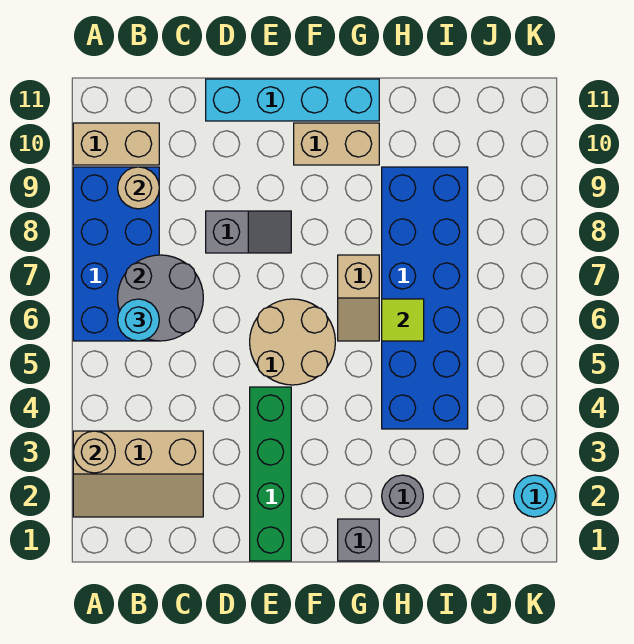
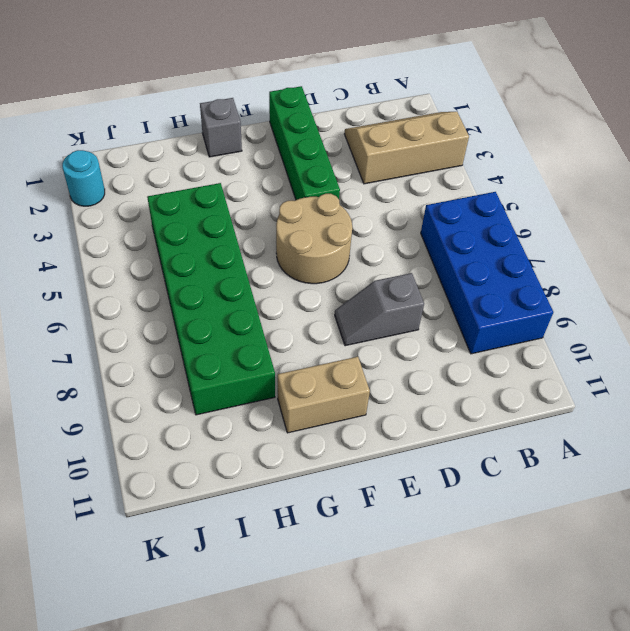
green brick H4:I9 level 1 -> blue brick H4:I9 level 1
none -> tan brick A10:B10 level 1
none -> cyan brick D11:G11 level 1
none -> tan slope G6:G7 level 1 top 7

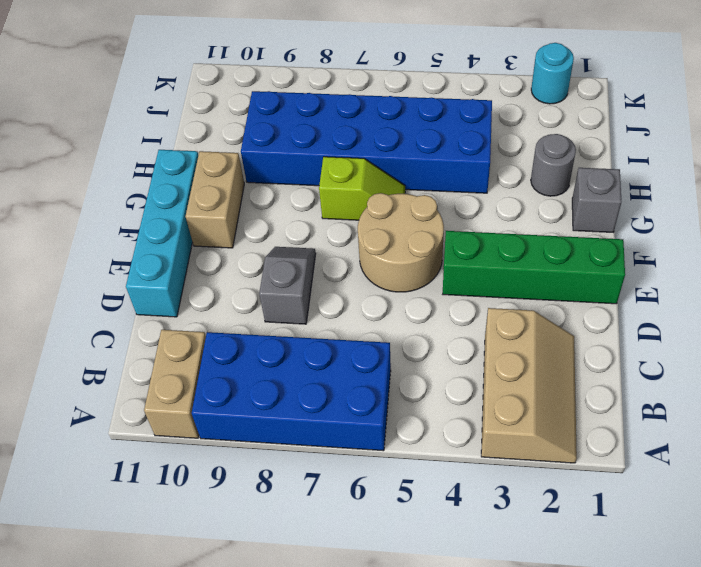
lime slope G6:G7 level 1 top 7 -> tan slope G6:G7 level 1 top 7
none -> tan round brick A3 level 2
none -> grey round brick B6:C7 level 2
none -> tan round brick B9 level 2

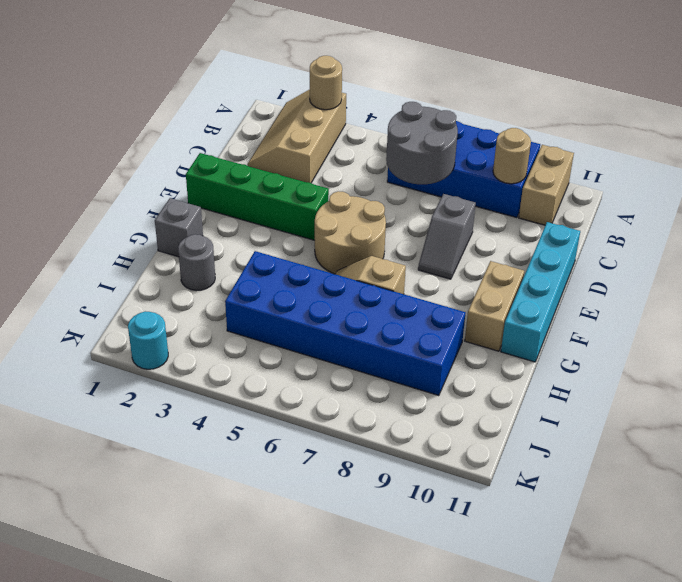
none -> lime tile H6 level 2
none -> cyan round brick B6 level 3

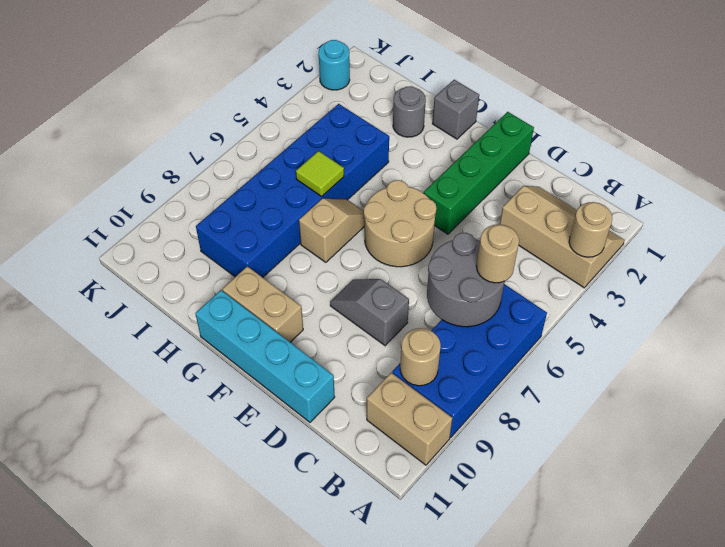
tan round brick B6 level 3 -> cyan round brick B6 level 3

